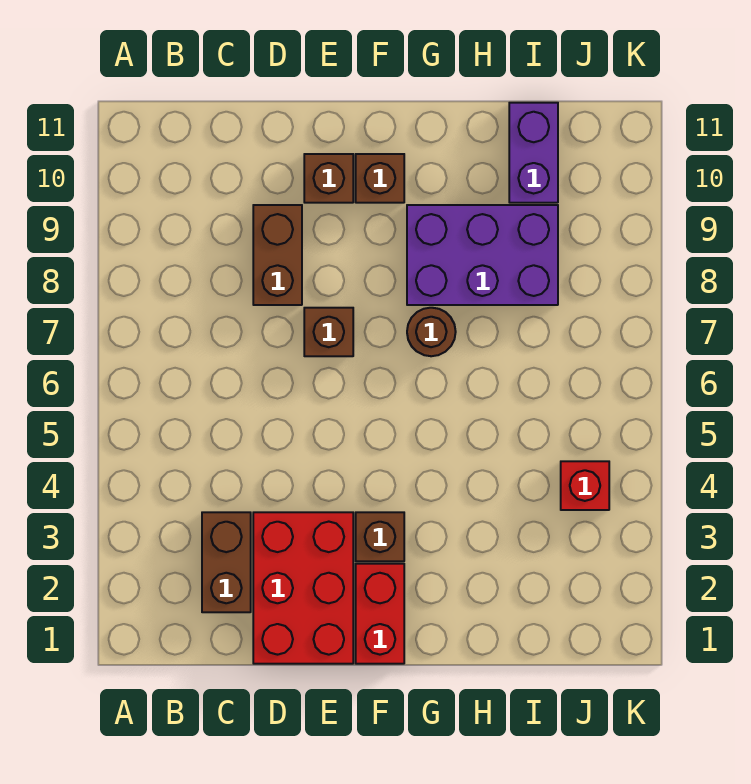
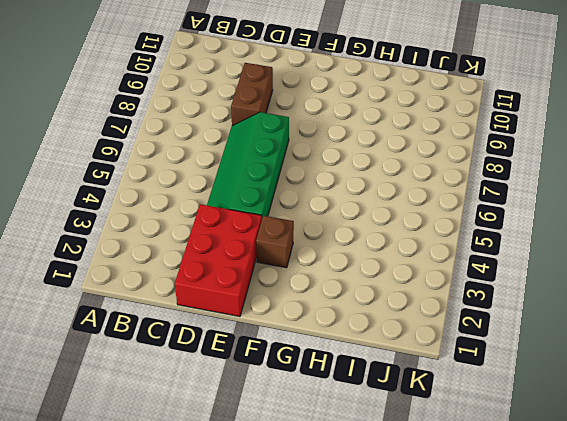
green slope D4:E7 level 1 top E -> brown brick E7 level 1
none -> brown brick C2:C3 level 1
none -> brown brick E10 level 1
none -> red brick F1:F2 level 1

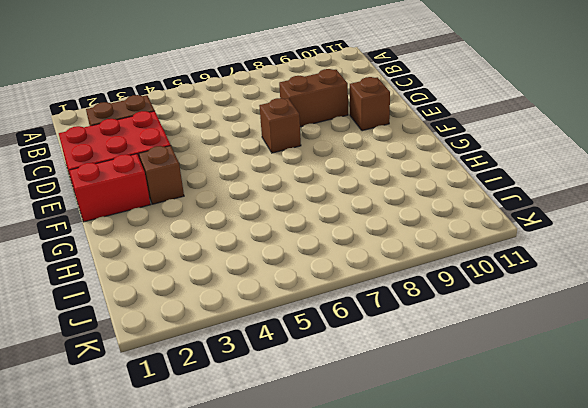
none -> brown brick F10 level 1
none -> brown round brick G7 level 1
none -> purple brick G8:I9 level 1

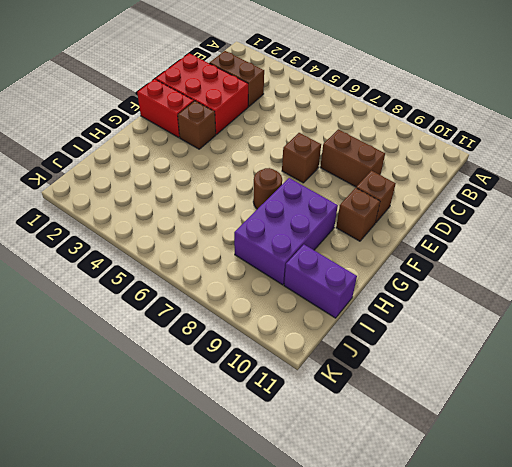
none -> red brick J4 level 1

